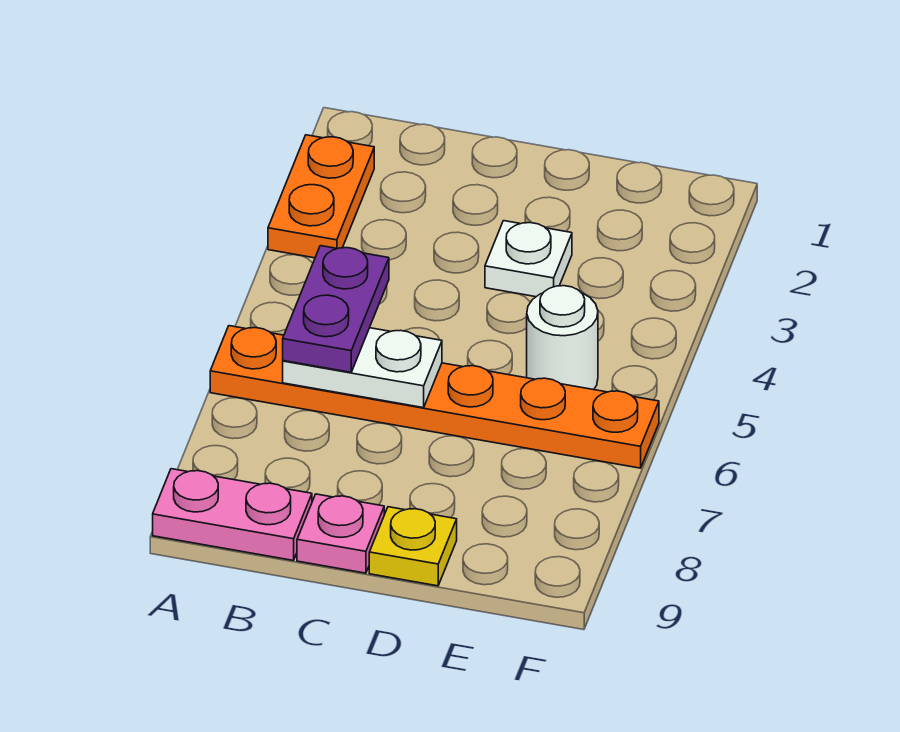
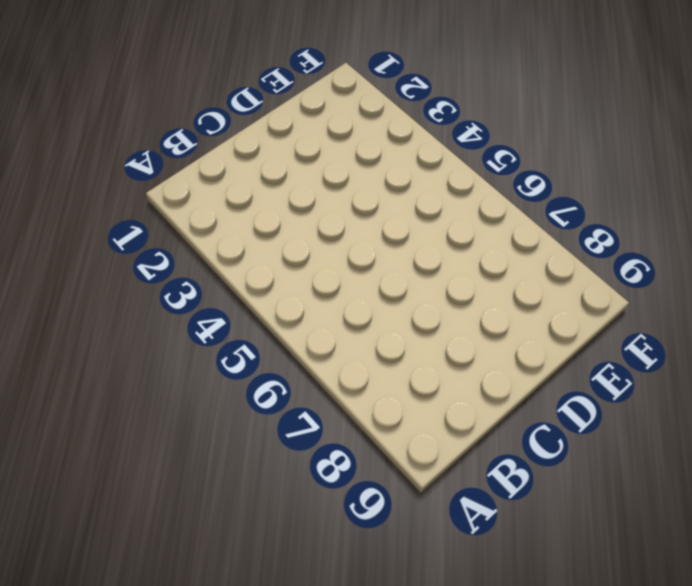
none -> orange plate A2:A3 level 1
none -> orange plate A6:F6 level 1

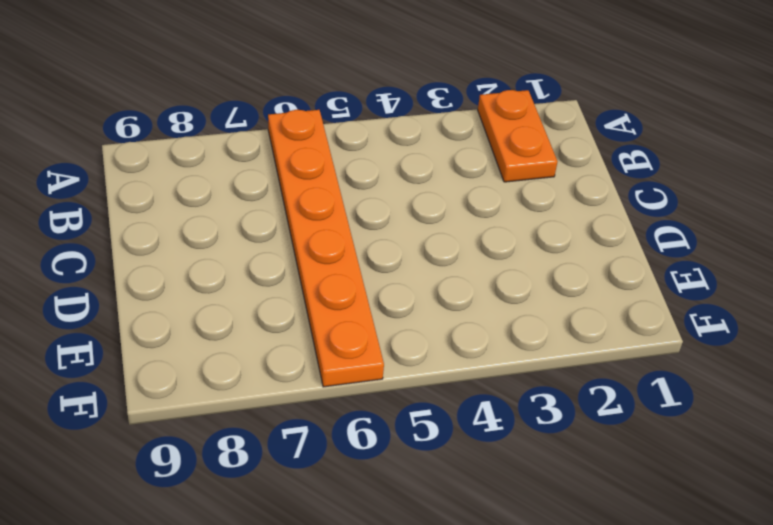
orange plate A2:B2 level 1 -> orange plate A2:A3 level 1
none -> pink plate A9:B9 level 1
none -> pink plate C9 level 1

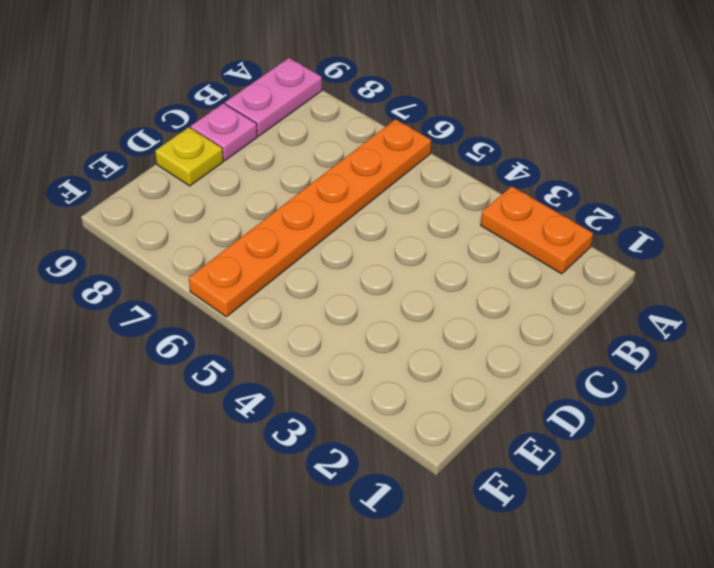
none -> white plate D3 level 1
none -> white round brick E5 level 1

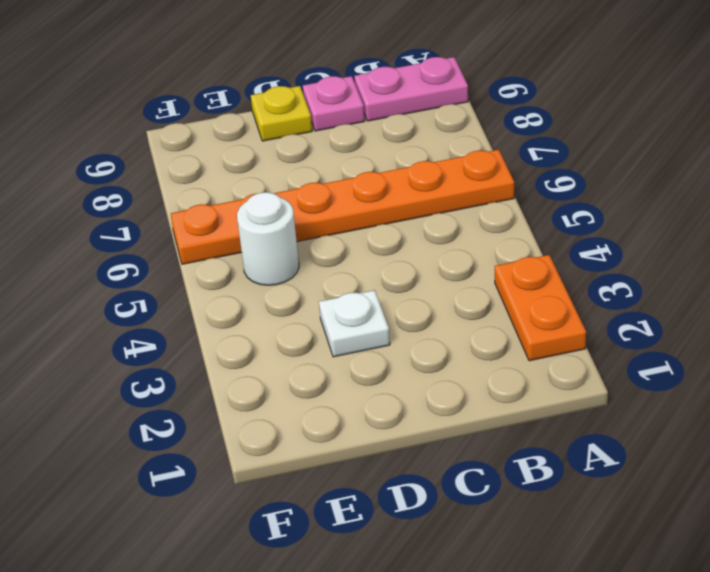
none -> white plate B6:C6 level 2
none -> purple plate B5:B6 level 3

